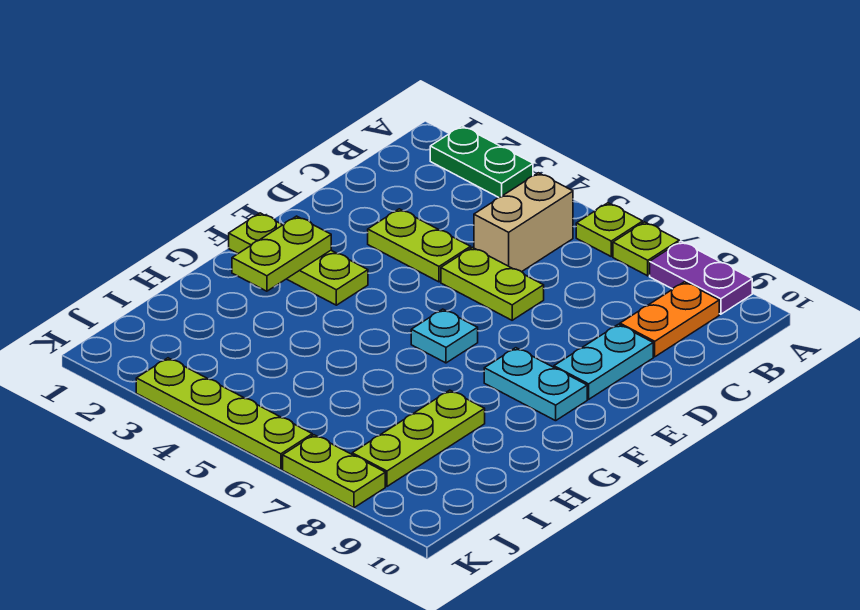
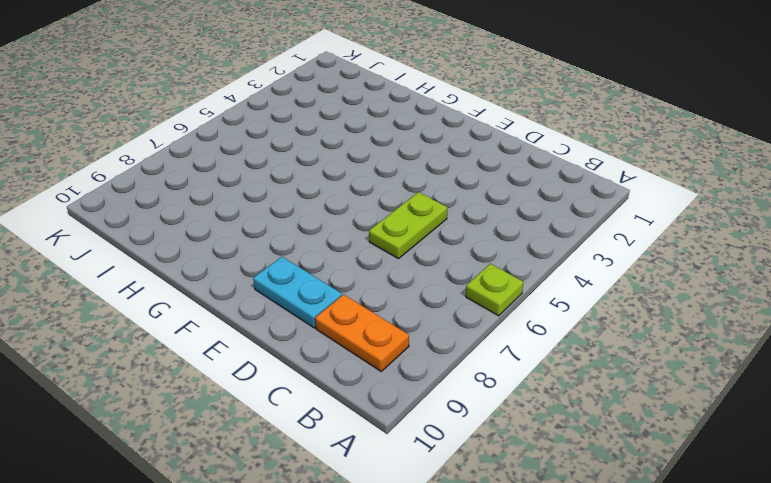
none -> green plate A2:A3 level 1
none -> lime plate A7 level 1
none -> purple plate A8:A9 level 1

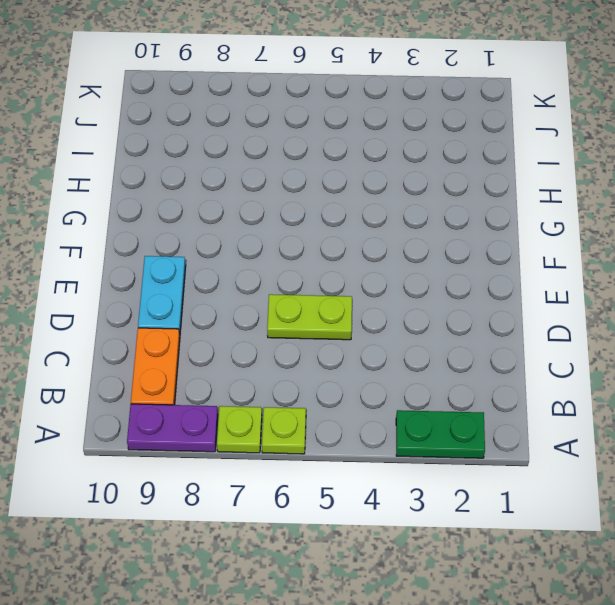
none -> tan brick B5:C5 level 1
none -> lime plate D3:D4 level 1
none -> lime plate F1:F3 level 1

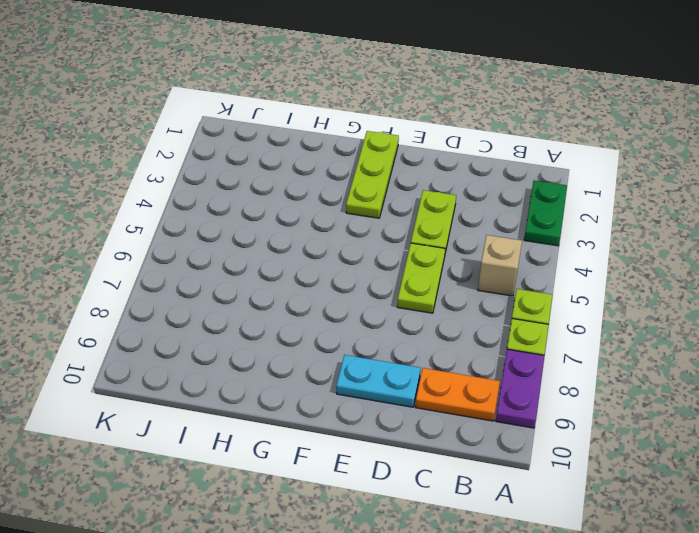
tan brick B5 level 1 -> tan brick B5:C5 level 1
none -> cyan plate F6 level 1
none -> cyan plate F8:F9 level 1
none -> lime plate H8:J8 level 1

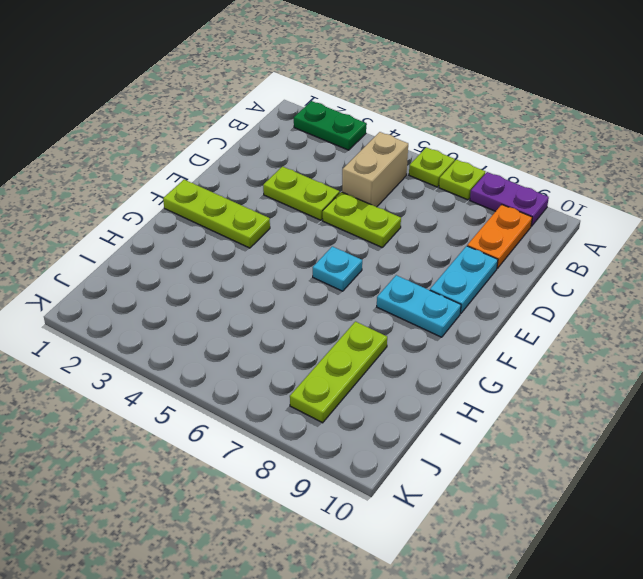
none -> lime plate K3:K6 level 1
none -> lime plate K7:K8 level 1
none -> lime plate F2:G2 level 2

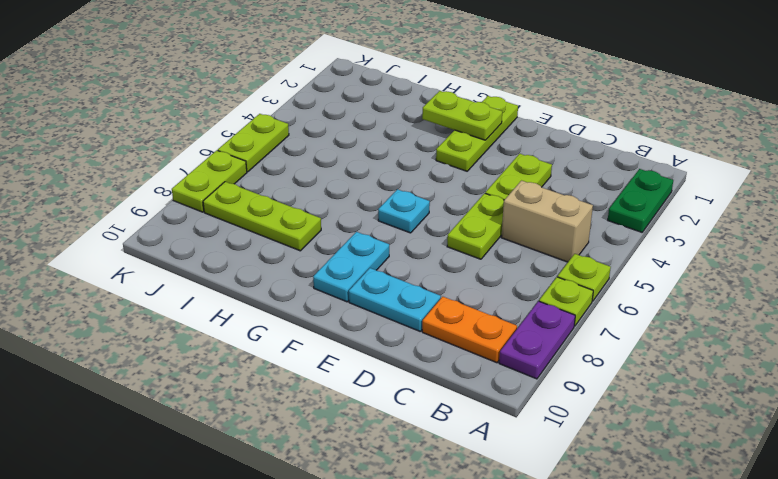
lime plate K5:K6 level 1 -> lime plate K3:K6 level 1

